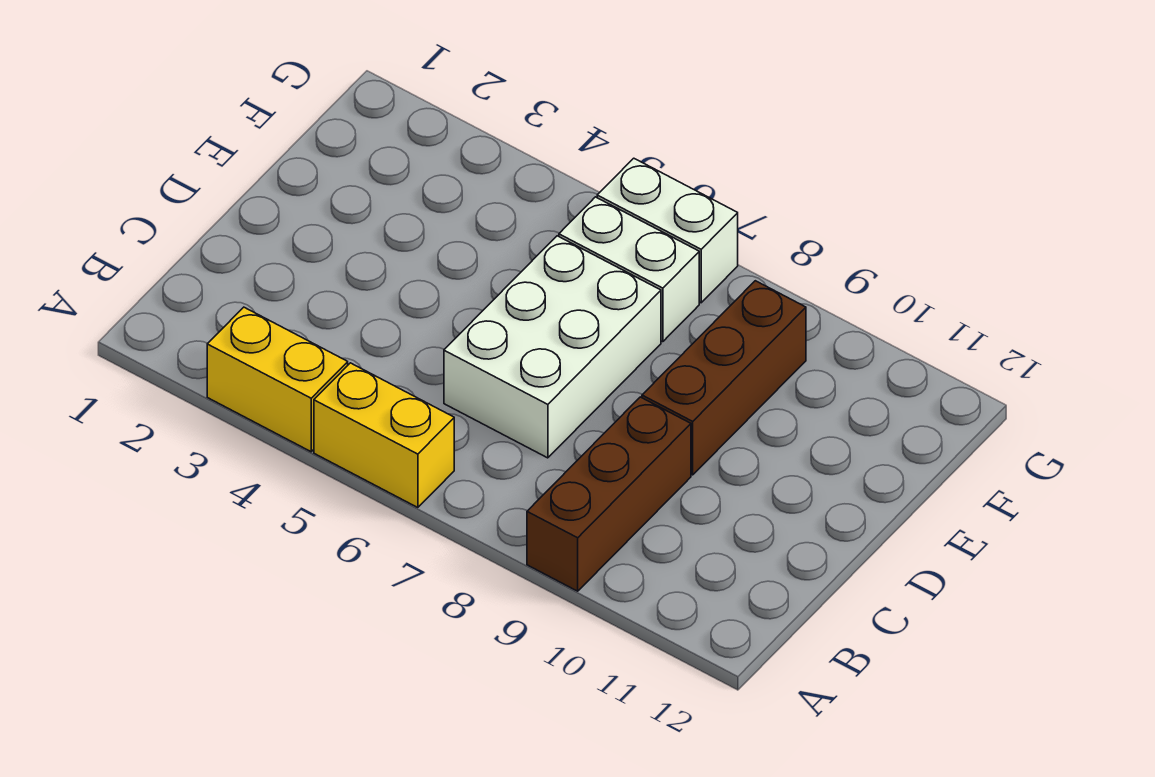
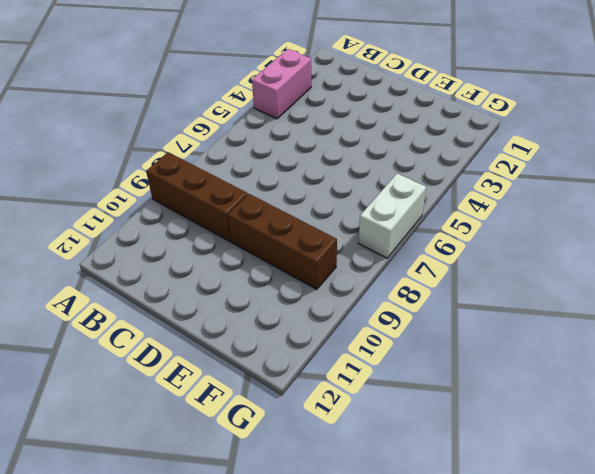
pink brick A3:A4 level 1 -> yellow brick A3:A4 level 1
none -> yellow brick A5:A6 level 1
none -> white brick C6:E7 level 1

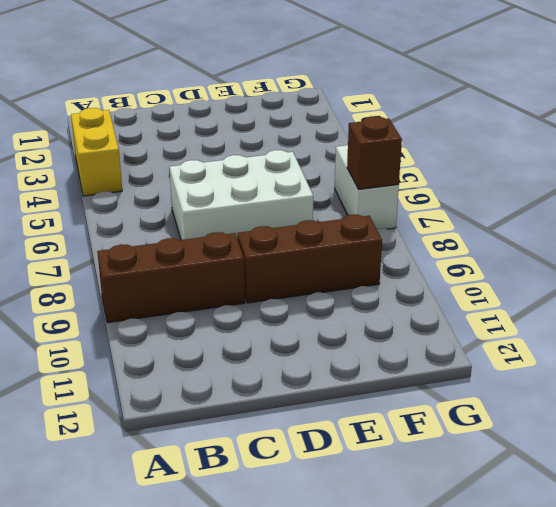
brown brick G7 level 2 -> none
none -> yellow brick A5:A6 level 1
none -> white brick F6:F7 level 1

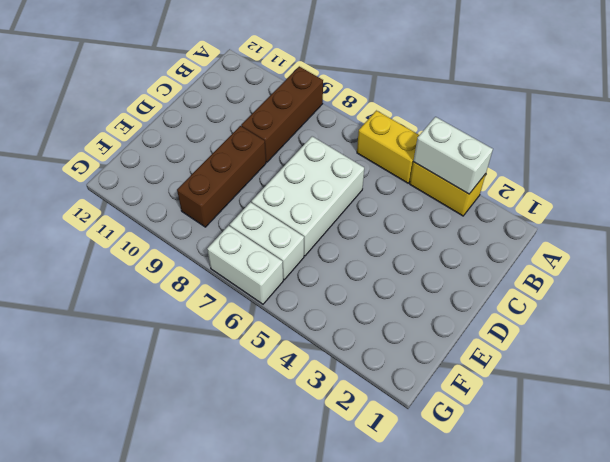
white brick A3:A4 level 2 -> none

